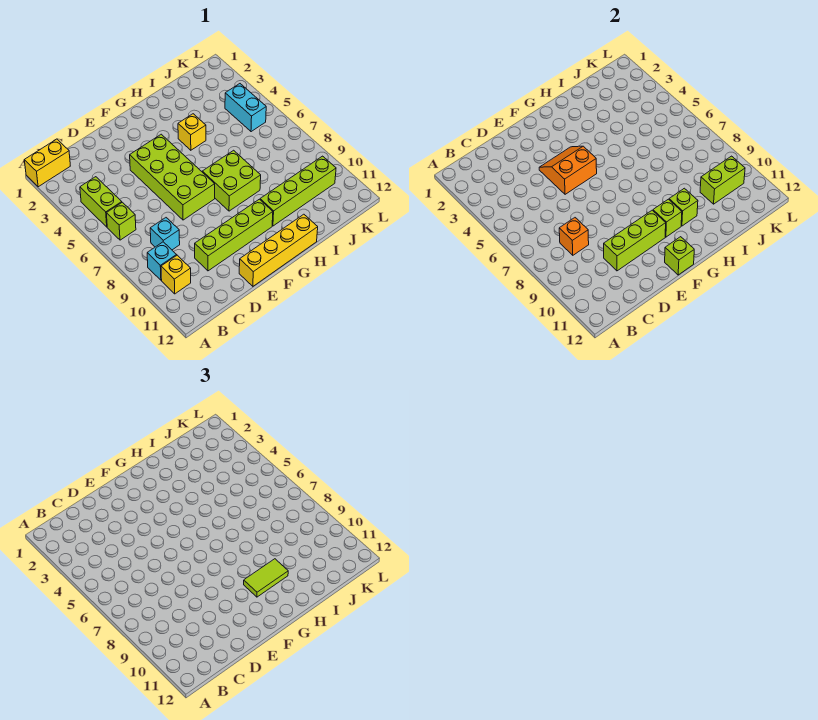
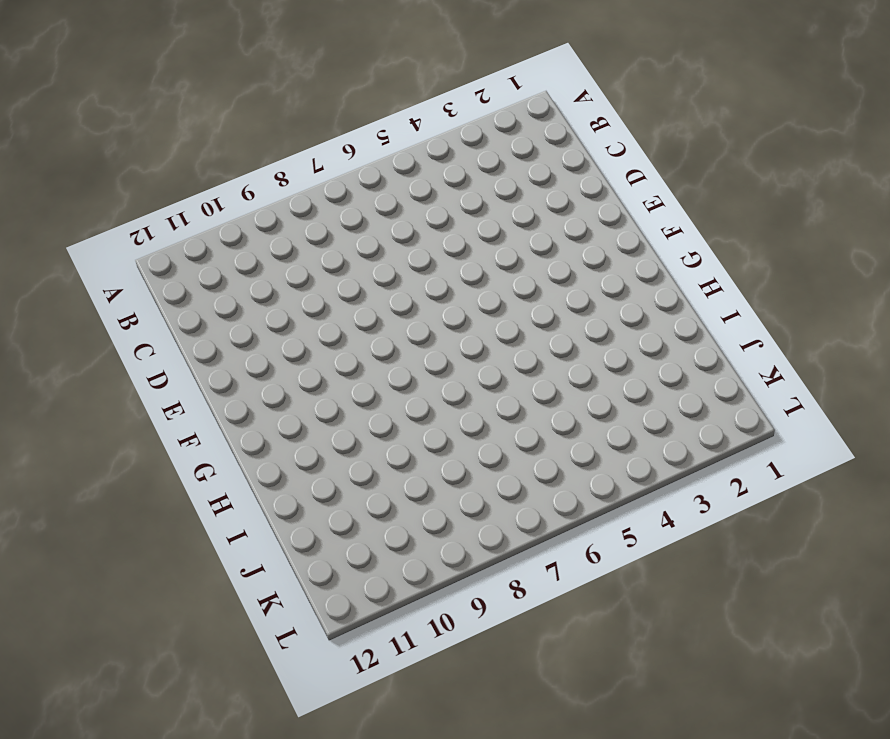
none -> yellow brick A1:B1 level 1
none -> lime brick B4:B5 level 1
none -> lime brick B6 level 1

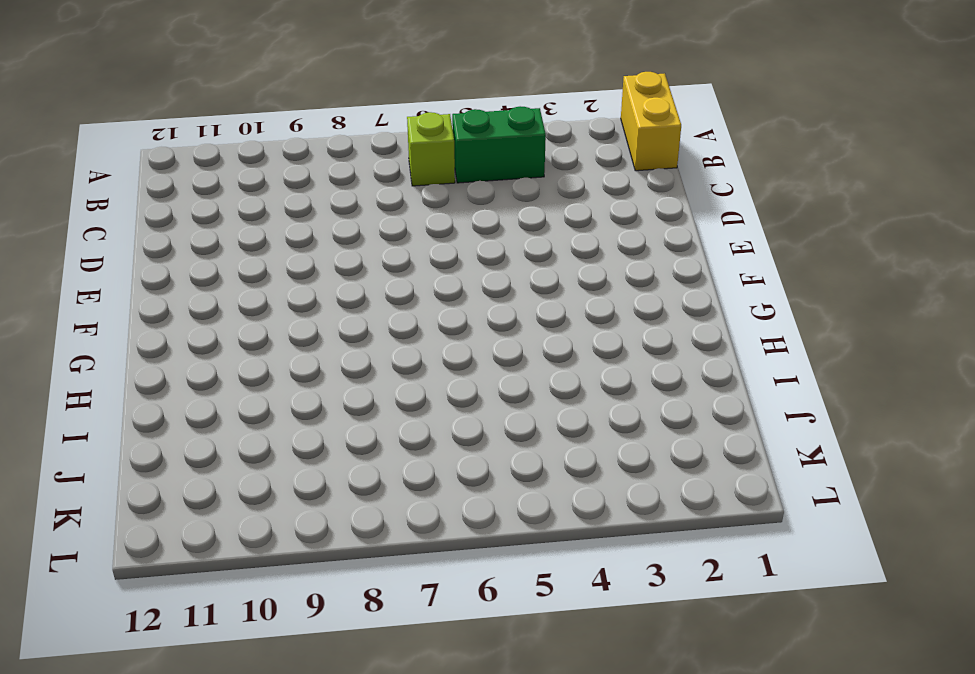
green brick B4:B5 level 1 -> lime brick B4:B5 level 1
none -> cyan brick B9 level 1
none -> yellow brick B10 level 1
none -> cyan brick C8 level 1

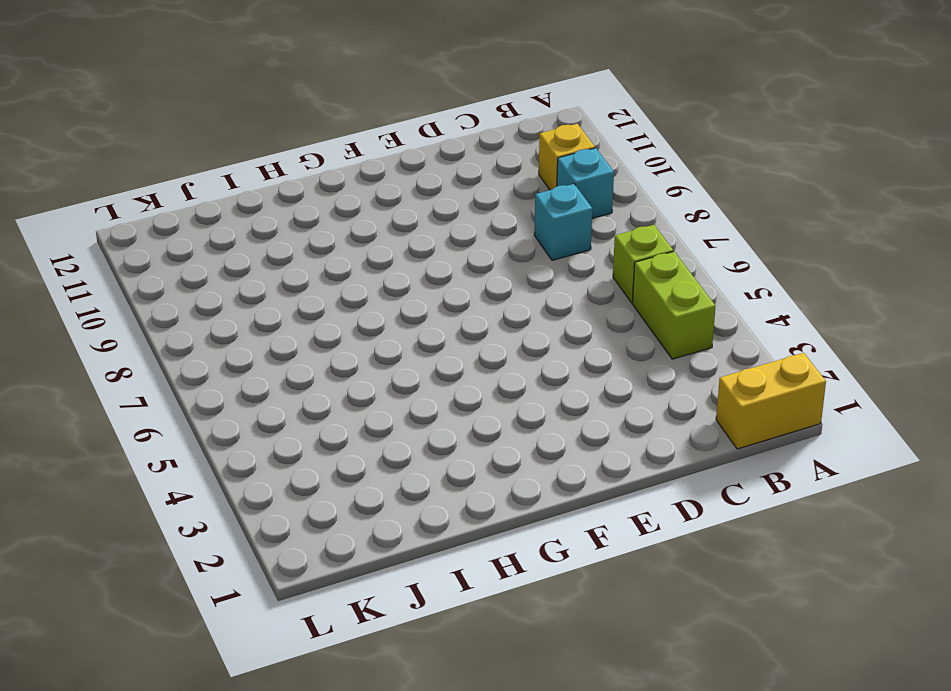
none -> lime brick D10:G10 level 1
none -> lime brick E4:F7 level 1
none -> yellow brick E12:H12 level 1

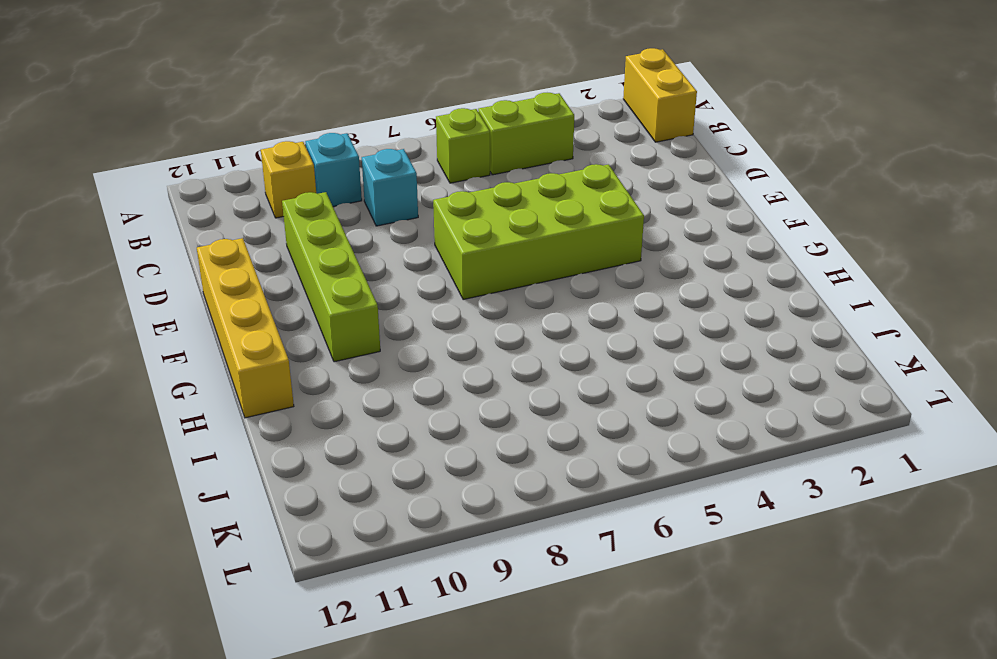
none -> lime brick G7:H8 level 1
none -> yellow brick H4 level 1
none -> lime brick H10:K10 level 1

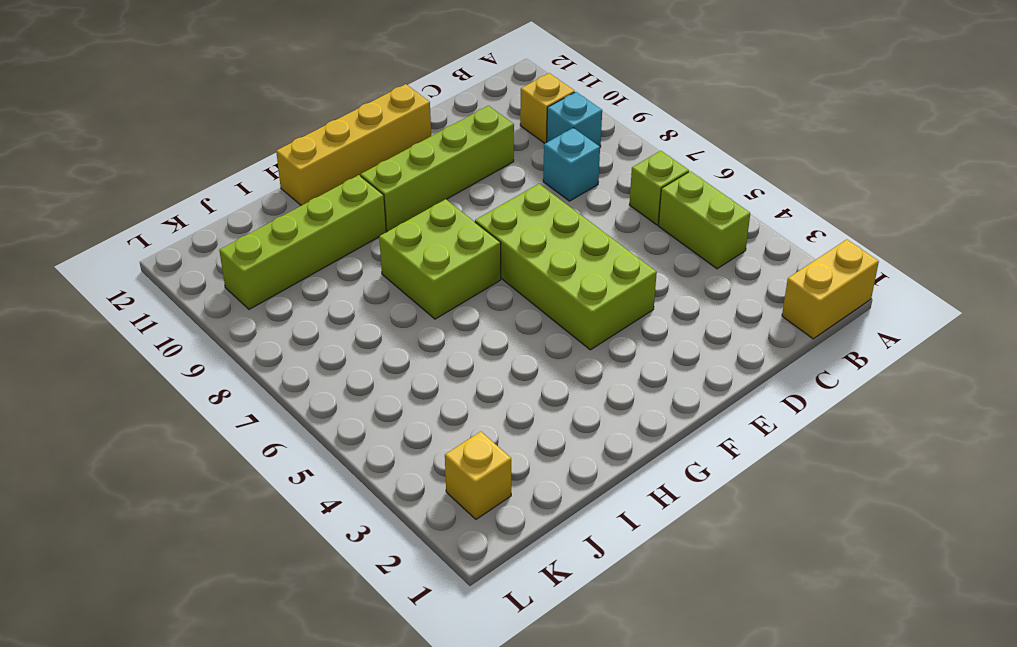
yellow brick K2 level 1 -> yellow brick H4 level 1
none -> cyan brick K4:K5 level 1
none -> orange brick C8 level 2
none -> lime brick D10:F10 level 2

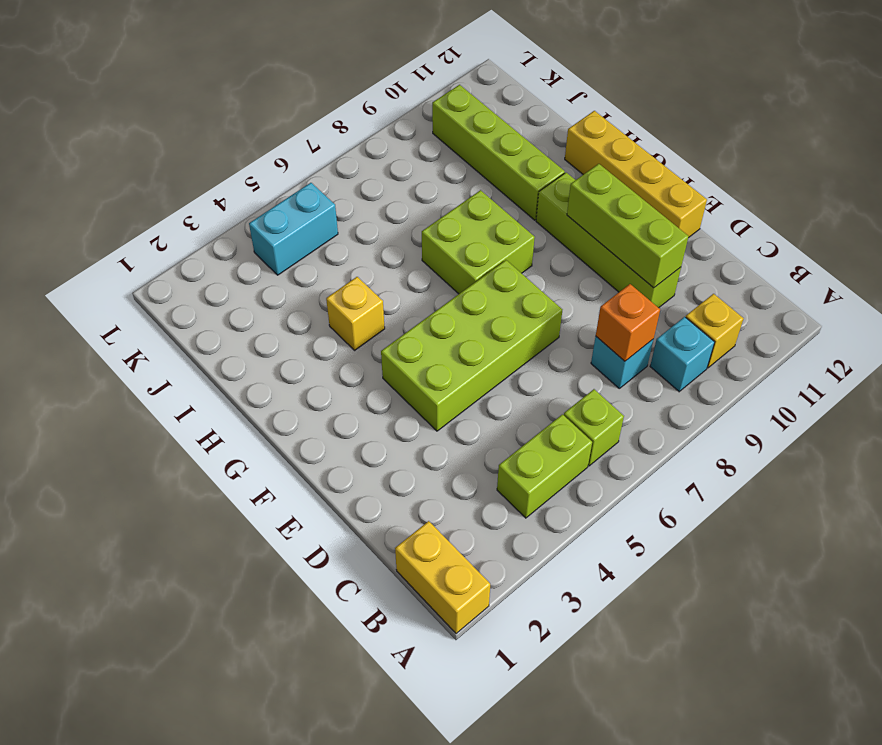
none -> orange slope E4:F5 level 2 top 5
none -> lime brick F12 level 2
none -> lime brick G10 level 2

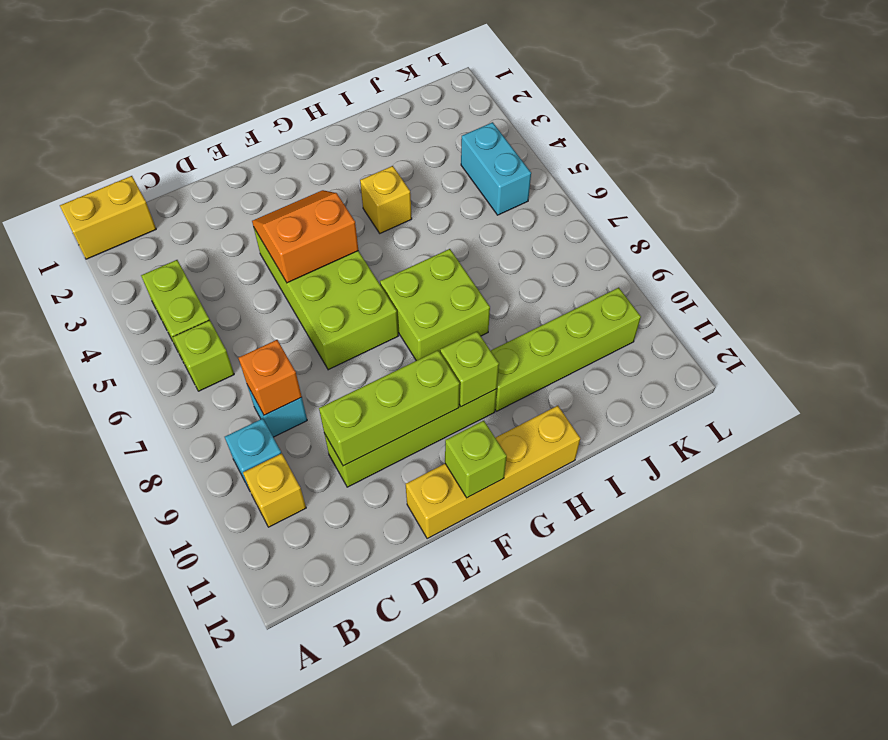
none -> lime brick H10 level 2
none -> lime brick J10:K10 level 2
none -> lime tile G10:H10 level 3

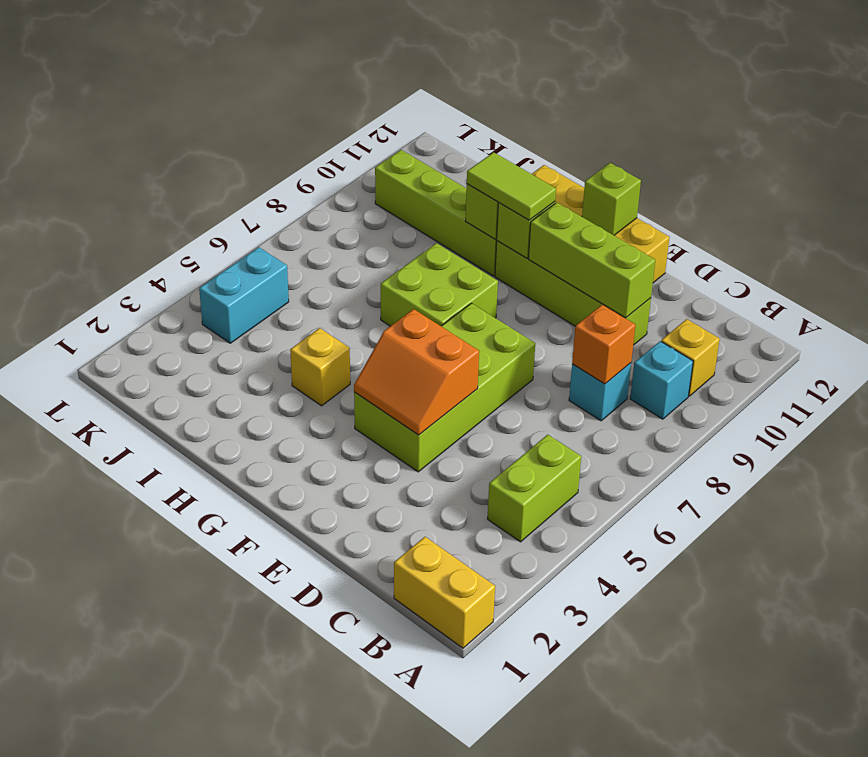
none -> lime brick B6 level 1
none -> lime brick J10:K10 level 2

